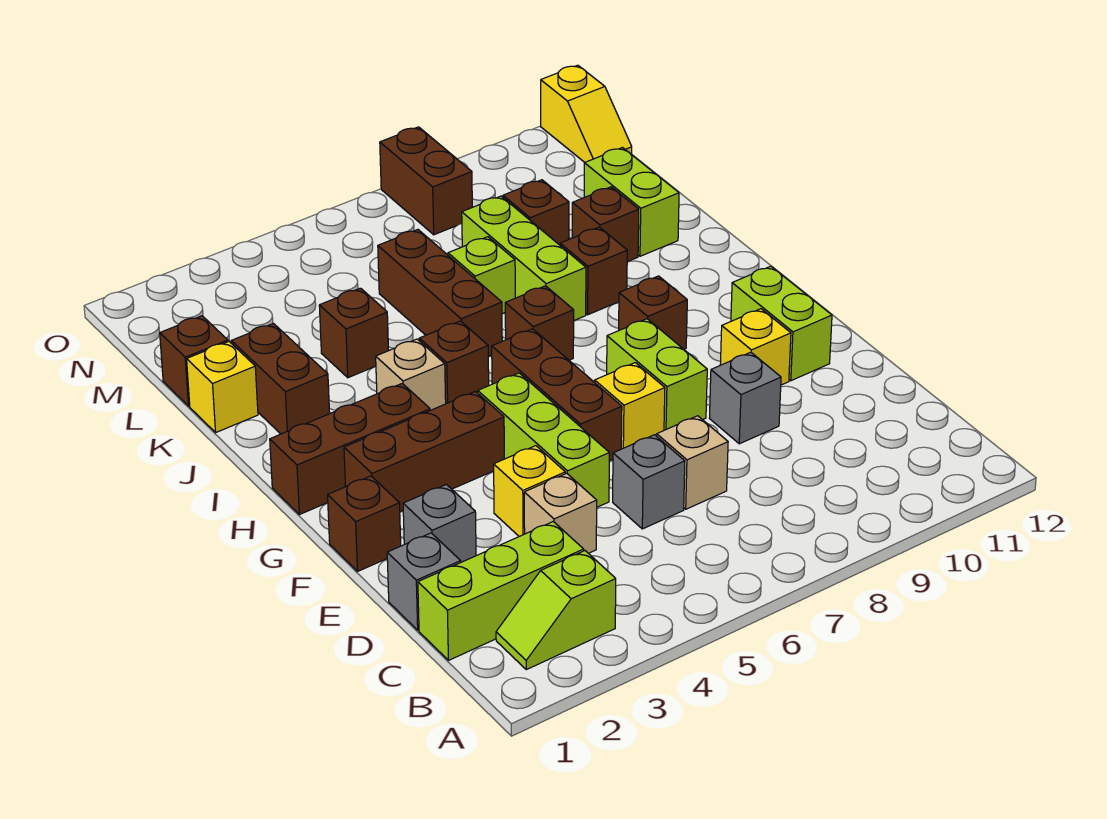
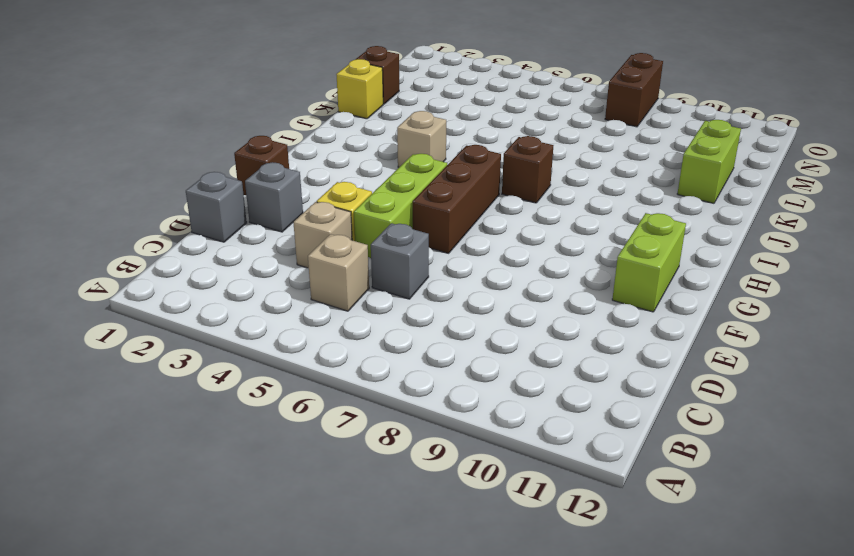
tan brick C5 level 1 -> tan brick D7 level 1
none -> lime slope B2:B3 level 1 top 3
none -> lime brick C1:C3 level 1
none -> grey brick E9 level 1
none -> yellow brick F7 level 1

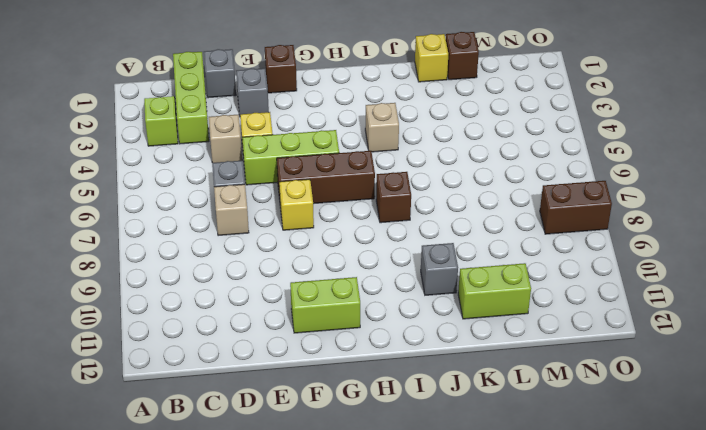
grey brick J10 level 1 -> grey brick E9 level 1
none -> lime brick F8:G8 level 1
none -> yellow brick F10 level 1
none -> brown brick G2:G4 level 1
none -> brown brick H1:H3 level 1

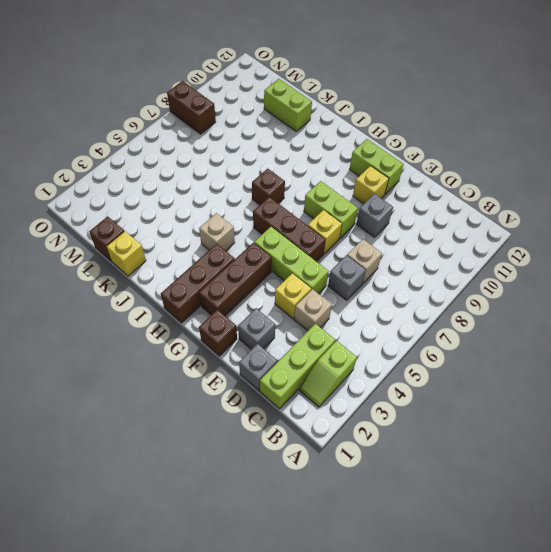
none -> brown brick H9 level 1
none -> brown brick I5 level 1
none -> brown brick J2:K2 level 1
none -> brown brick J6:L6 level 1

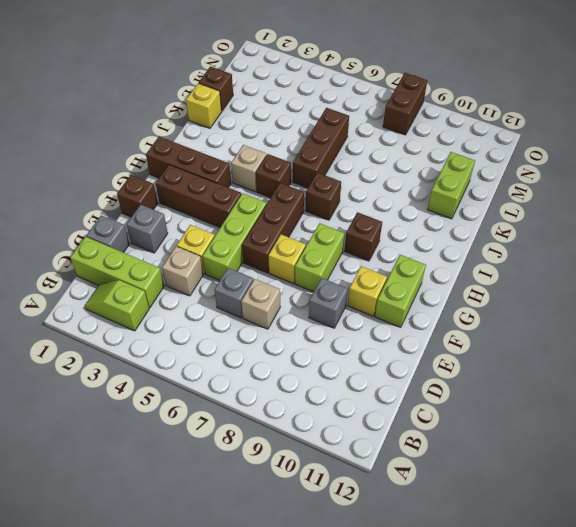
none -> brown brick J2:K2 level 1
none -> lime brick J8:L8 level 1
none -> brown brick J9 level 1
none -> brown brick K4 level 1

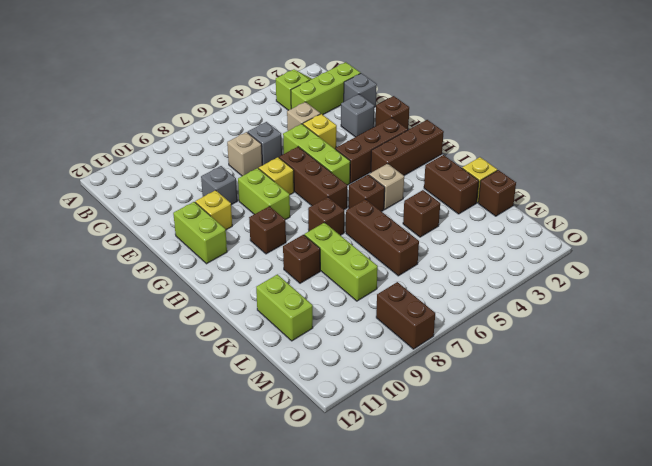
none -> lime brick K7 level 1
none -> brown brick K10 level 1
none -> brown brick L9 level 1
none -> yellow slope N12:O12 level 1 top O

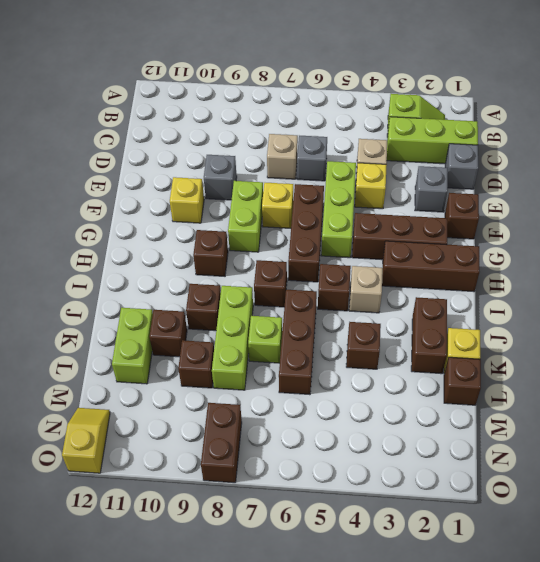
none -> lime brick F11:G11 level 1

